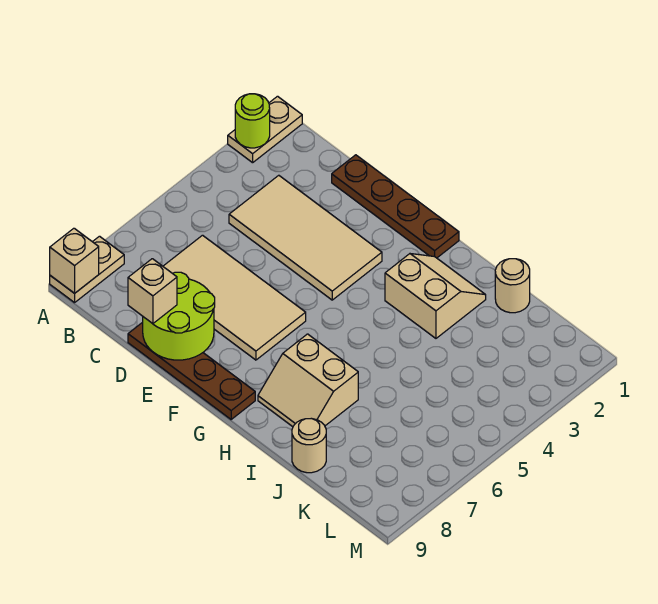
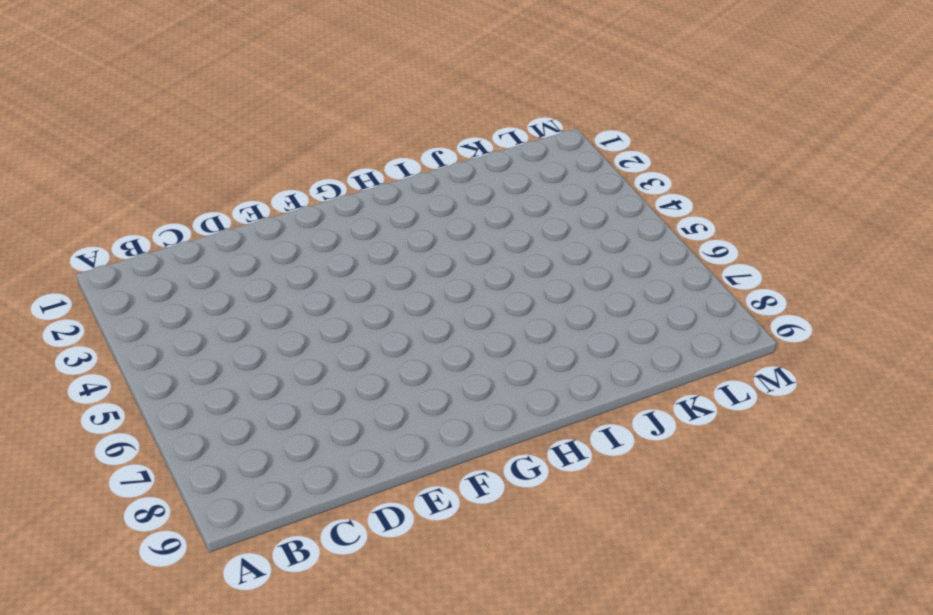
none -> tan plate A1:A2 level 1
none -> tan plate A8:A9 level 1
none -> tan tile C3:F4 level 1

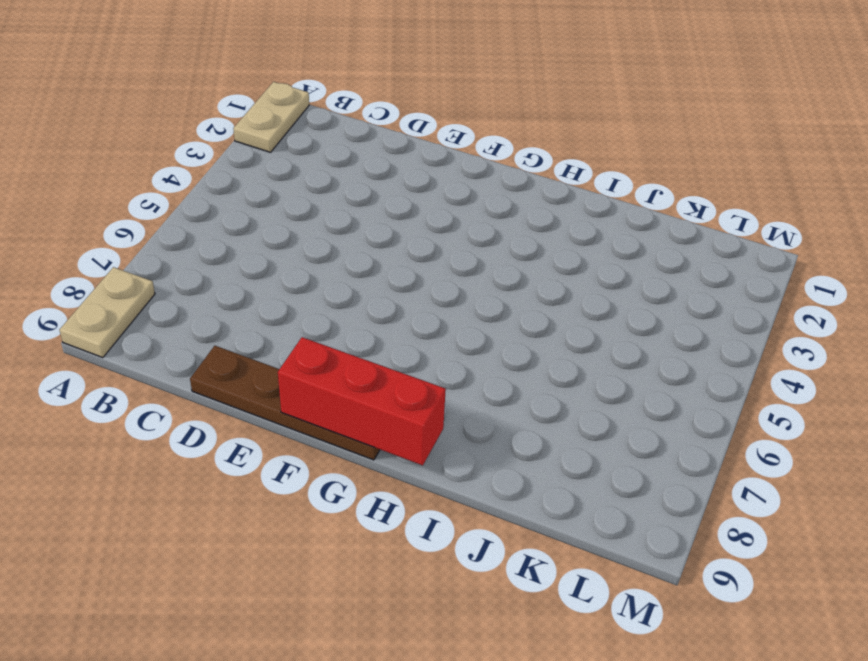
red brick F9:H9 level 2 -> none
none -> tan tile C3:F4 level 1
none -> tan tile C6:F7 level 1
none -> brown plate D1:G1 level 1

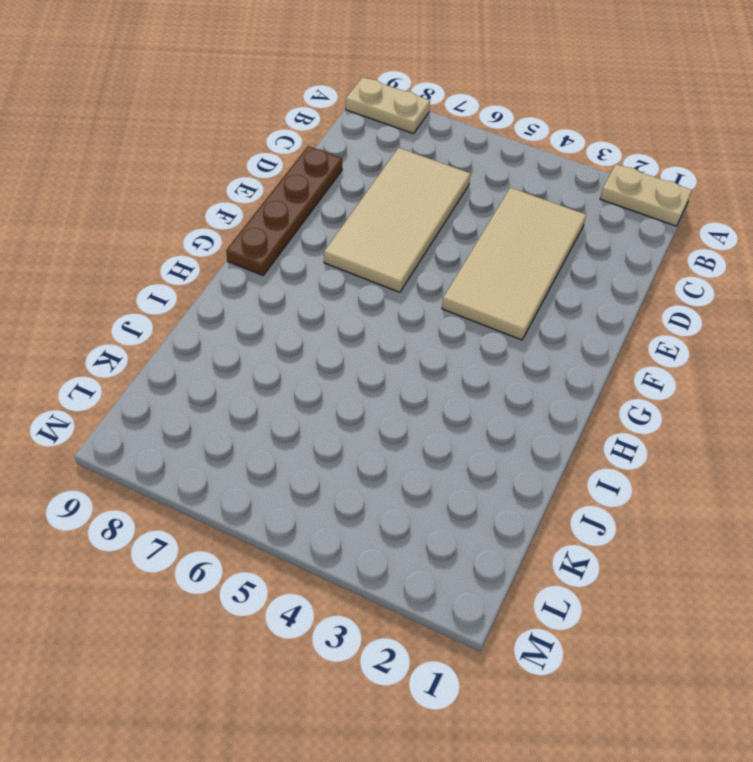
none -> brown plate D1:G1 level 1
none -> tan slope H2:I3 level 1 top 3
none -> tan slope H7:I8 level 1 top 7

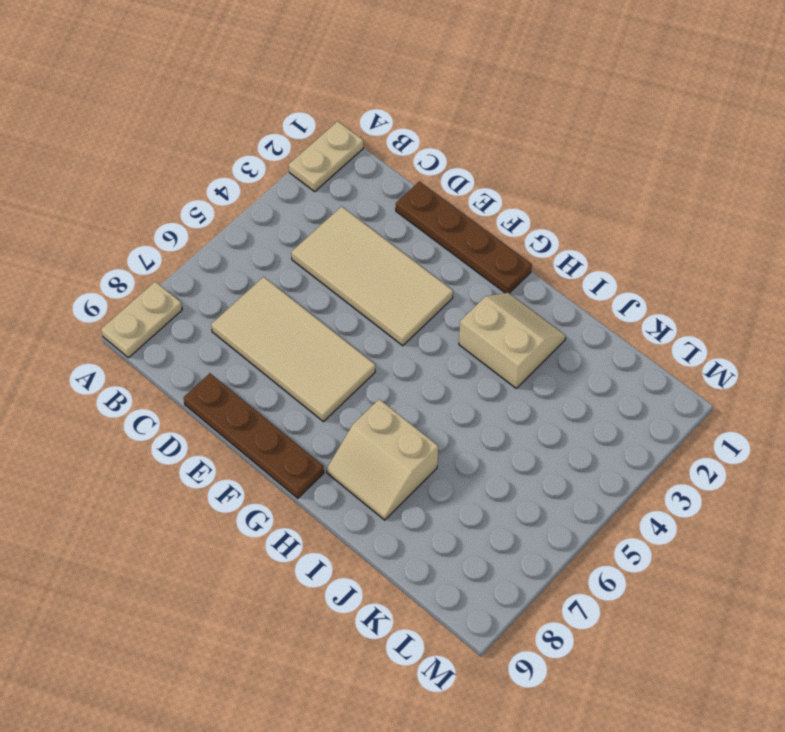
none -> tan round brick J1 level 1
none -> tan round brick J9 level 1
none -> lime round brick A2 level 2

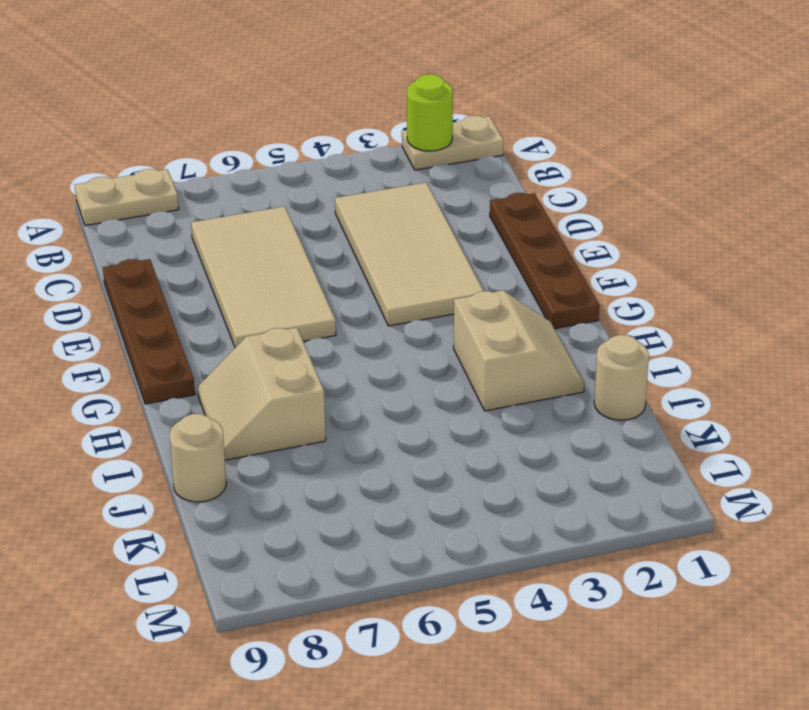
none -> tan brick A9 level 2
none -> lime round brick D8:E9 level 2
none -> tan brick D9 level 3

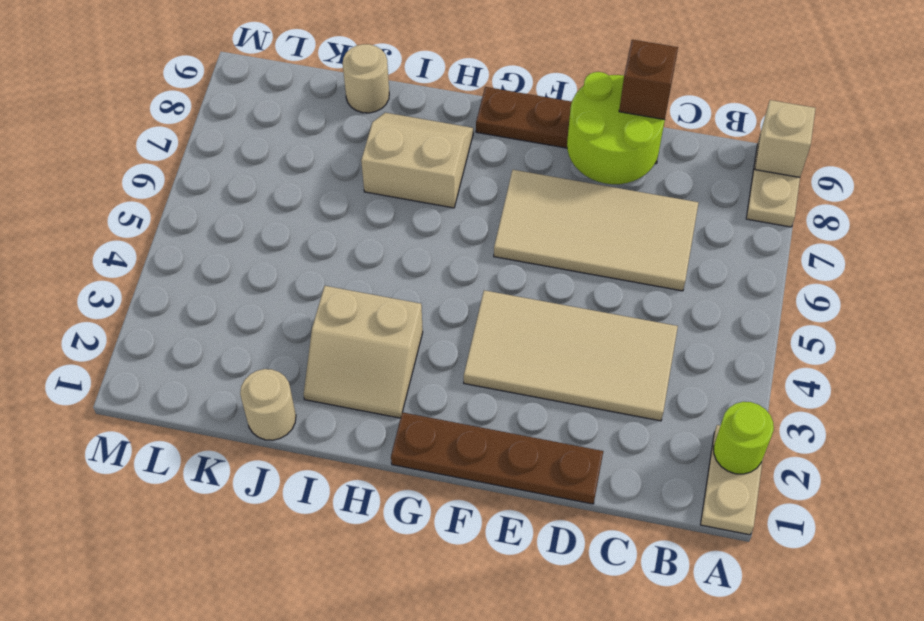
brown brick D9 level 3 -> tan brick D9 level 3

